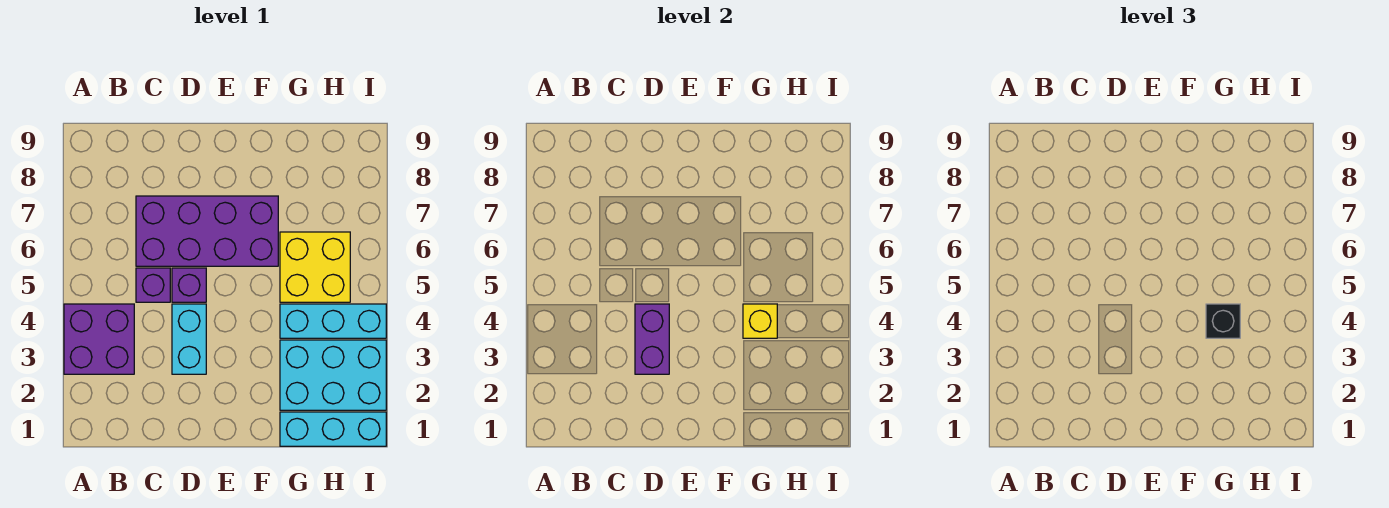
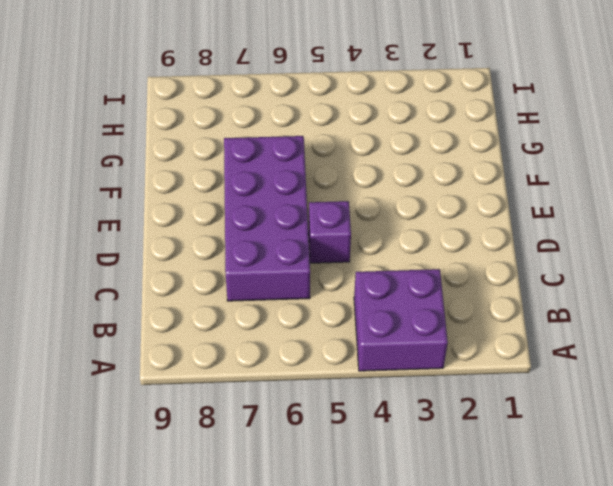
none -> purple brick C5 level 1
none -> cyan brick D3:D4 level 1
none -> cyan brick G1:I1 level 1

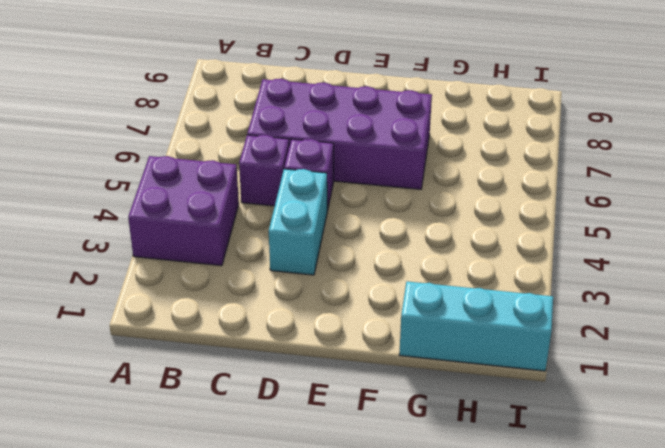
none -> cyan brick G2:I3 level 1
none -> cyan brick G4:I4 level 1
none -> yellow brick G5:H6 level 1

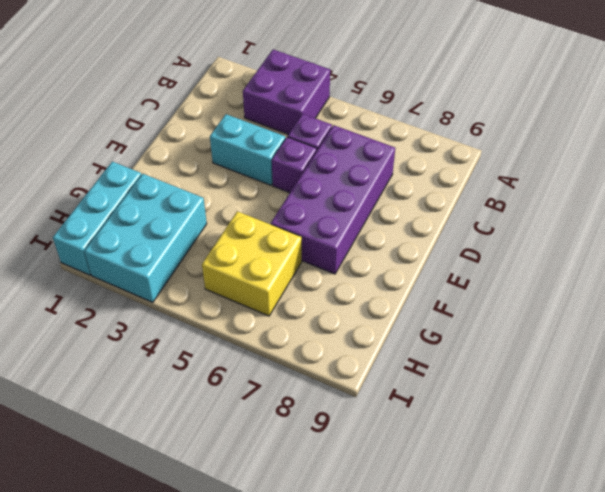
none -> cyan brick G4:I4 level 1
none -> purple brick D3:D4 level 2
none -> yellow brick G4 level 2

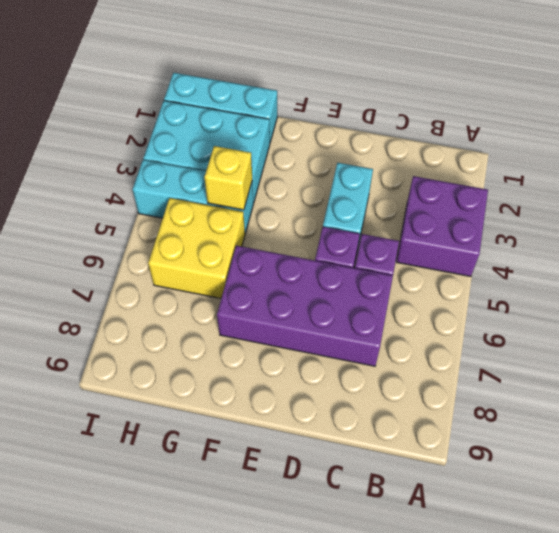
none -> purple brick D3:D4 level 2
none -> black brick G4 level 3

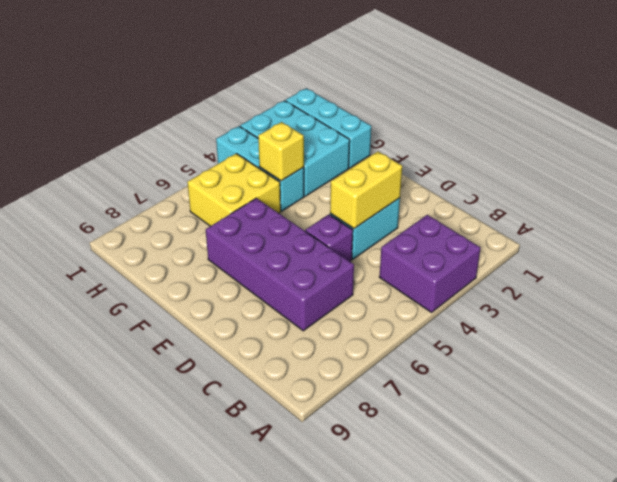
yellow brick D3:D4 level 2 -> purple brick D3:D4 level 2
none -> purple brick C5 level 1
none -> black brick G4 level 3

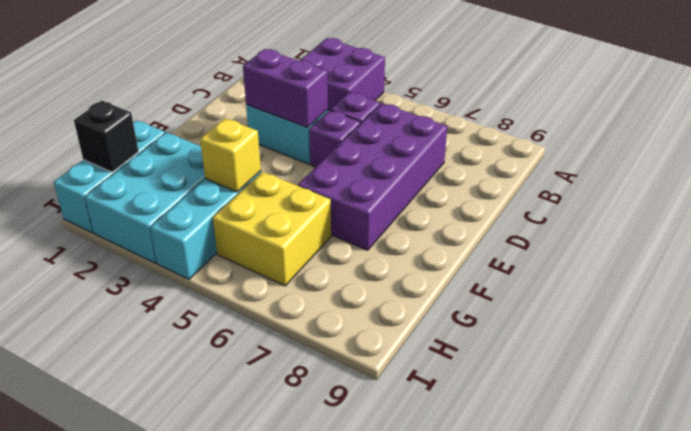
black brick H1 level 2 -> black brick G4 level 3

